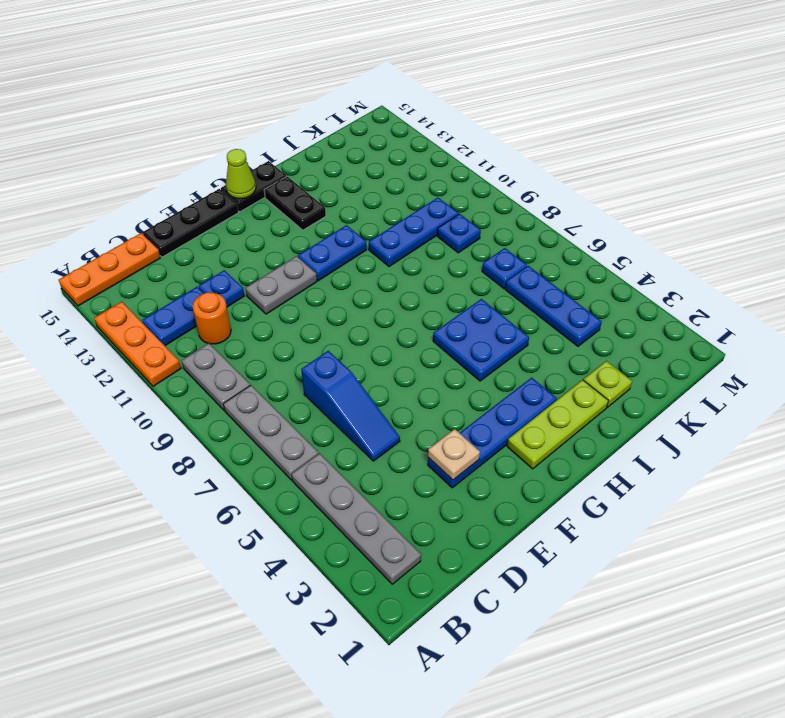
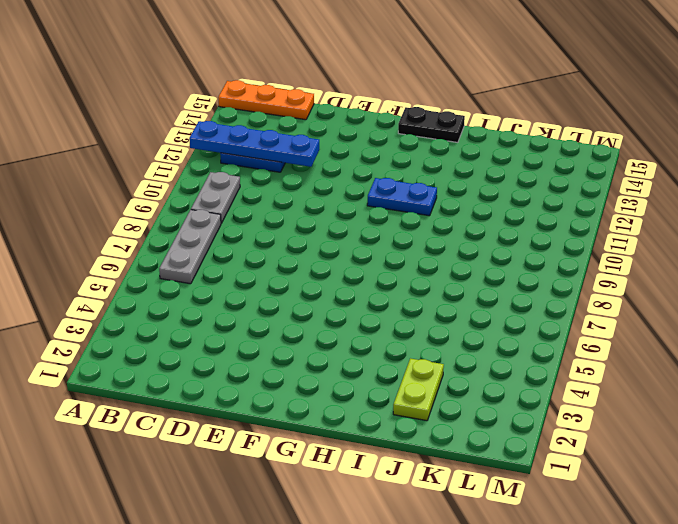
blue plate A12:D12 level 2 -> blue plate E3:H3 level 1
lime plate J2:J3 level 1 -> lime plate J2 level 1
none -> orange plate A11:A13 level 1
none -> grey plate B2:B5 level 1
none -> orange round brick C11 level 1

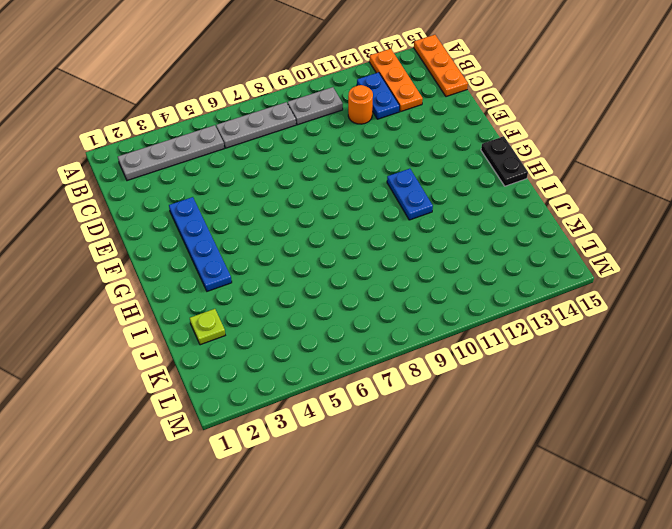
orange plate A13:C13 level 1 -> orange plate A11:A13 level 1
none -> blue slope D5:D7 level 1 top 7
none -> blue plate D12 level 1
none -> black plate D15:F15 level 1

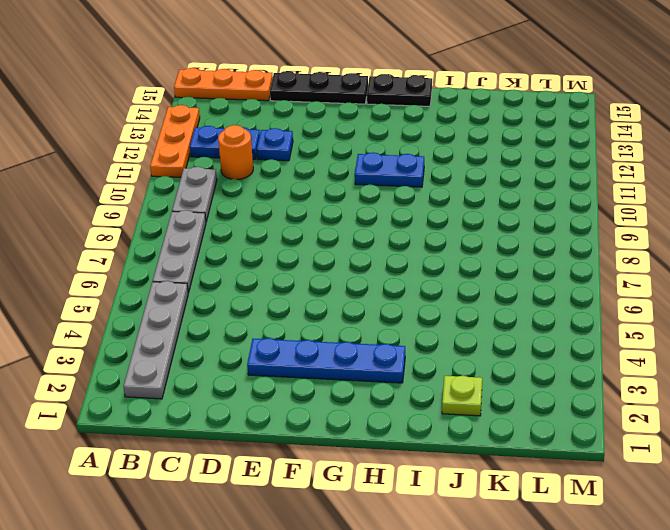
none -> blue slope D5:D7 level 1 top 7
none -> grey plate E11:F11 level 1
none -> lime plate G2:I2 level 1

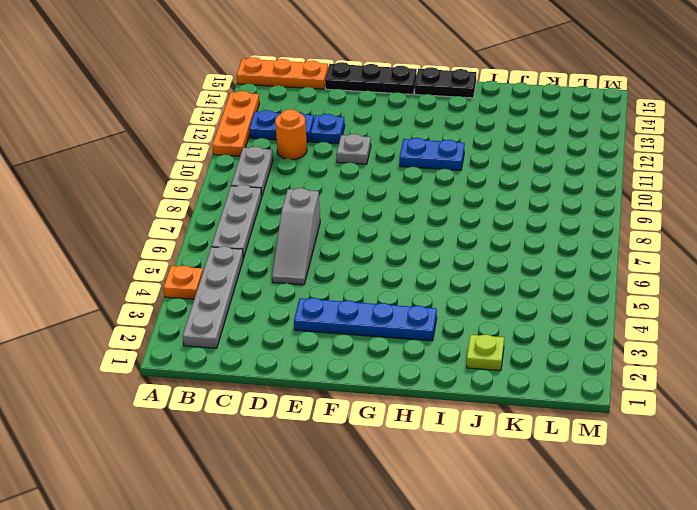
orange plate A4 level 1 -> none
grey slope D5:D7 level 1 top 7 -> blue slope D5:D7 level 1 top 7
grey plate E11 level 1 -> grey plate E11:F11 level 1
none -> lime plate G2:I2 level 1
none -> blue plate H5:I6 level 1
none -> black plate H13:H14 level 1

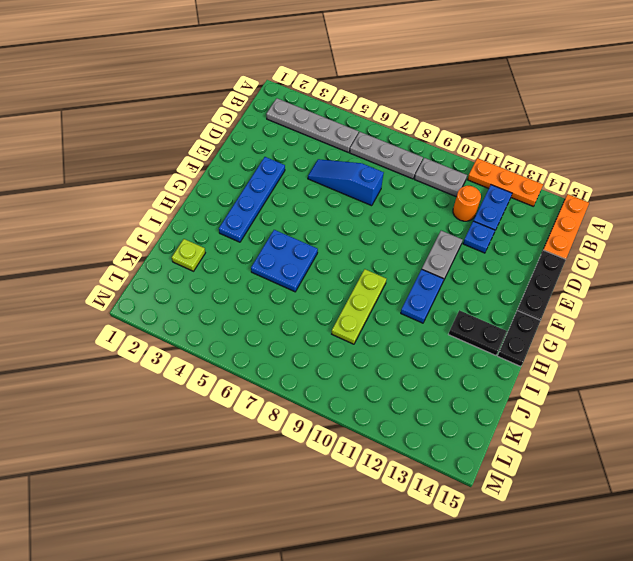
lime plate H9:J9 level 1 -> lime plate G2:I2 level 1
none -> blue plate I10:K10 level 1
none -> blue plate K4:K6 level 1
none -> blue plate K7 level 1

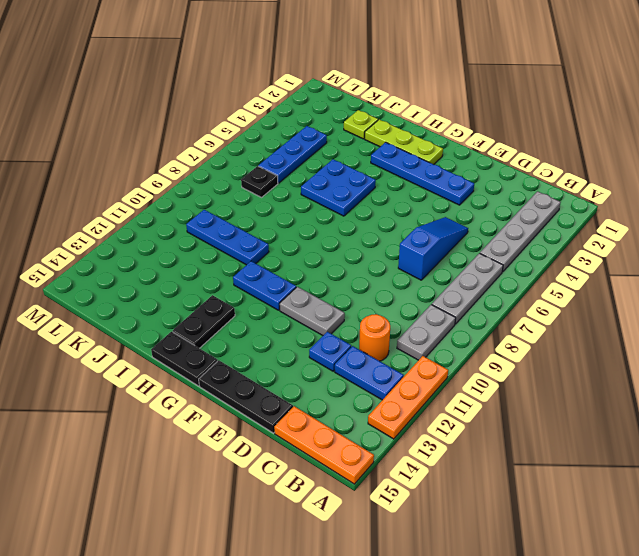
black plate K7 level 1 -> blue plate K7 level 1
none -> blue plate K9 level 1
none -> tan plate E3 level 2
none -> lime cone G15 level 2

